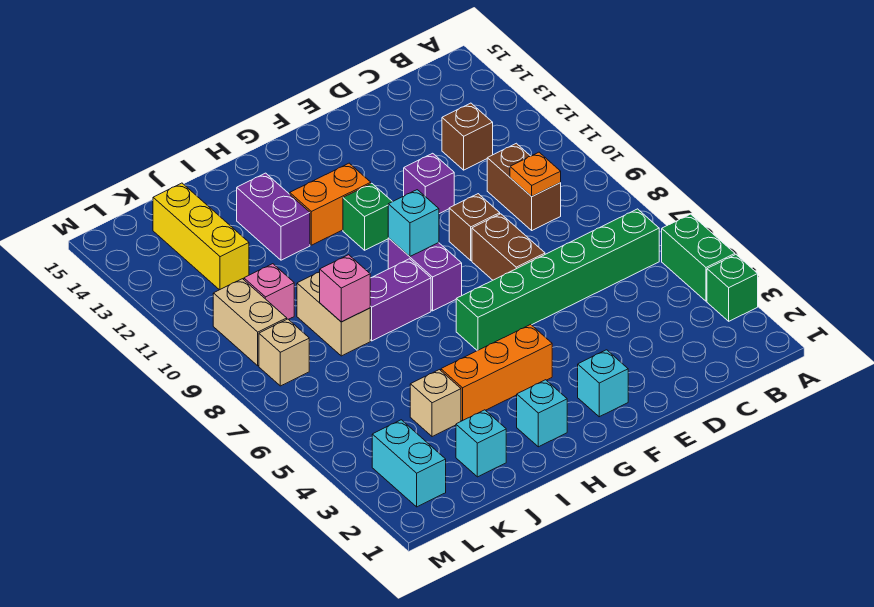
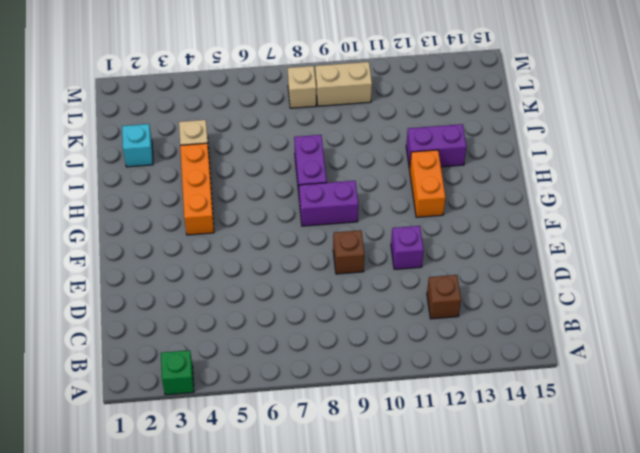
none -> green brick A4:A5 level 1
none -> green brick B6:G6 level 1
none -> brown brick C9:C10 level 1

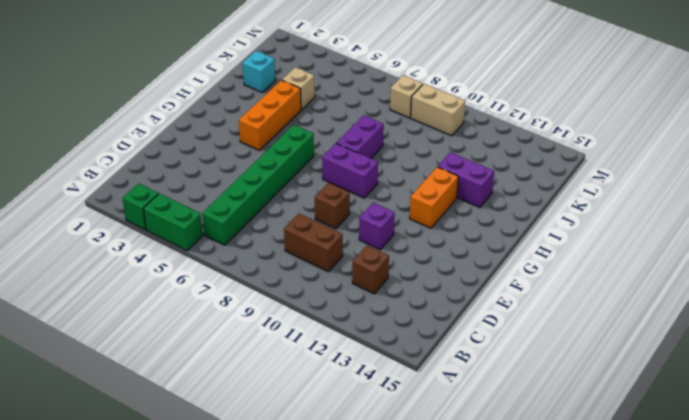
none -> brown brick E7:E8 level 1
none -> cyan brick F2 level 1
none -> green brick G11 level 1

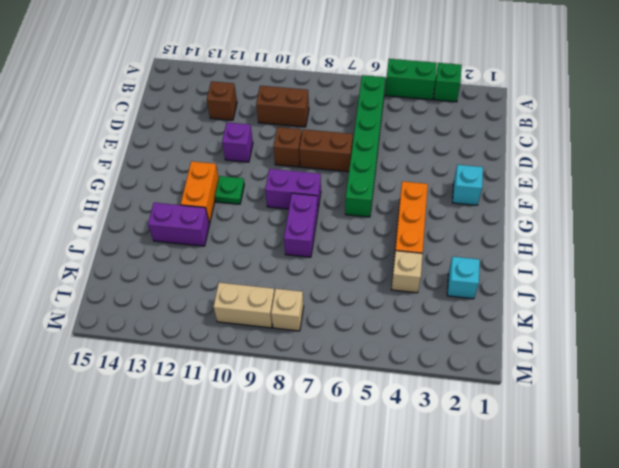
green plate G11 level 1 -> green brick G11 level 1
none -> cyan brick H2 level 1
none -> tan brick J8:J9 level 1
none -> pink brick K10 level 1

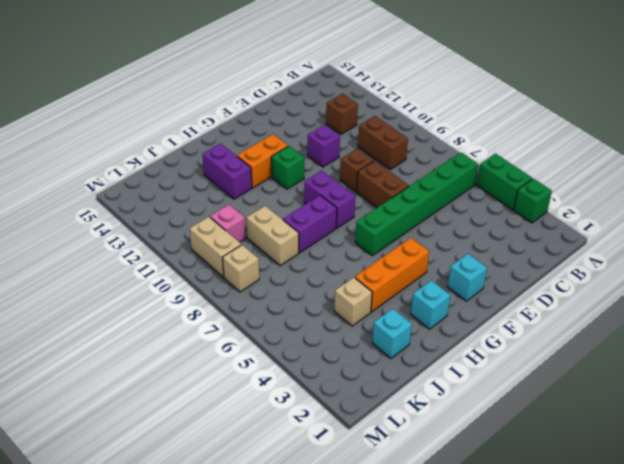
none -> yellow brick K12:K14 level 1
none -> cyan brick L2:L3 level 1
none -> orange plate C9 level 2

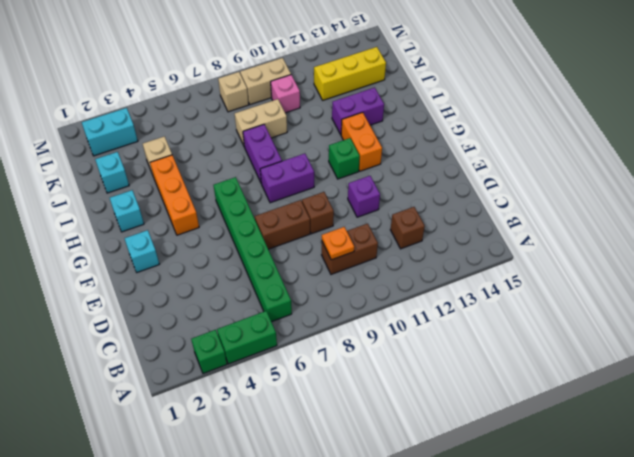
none -> cyan brick G9 level 2
none -> pink brick J8 level 2

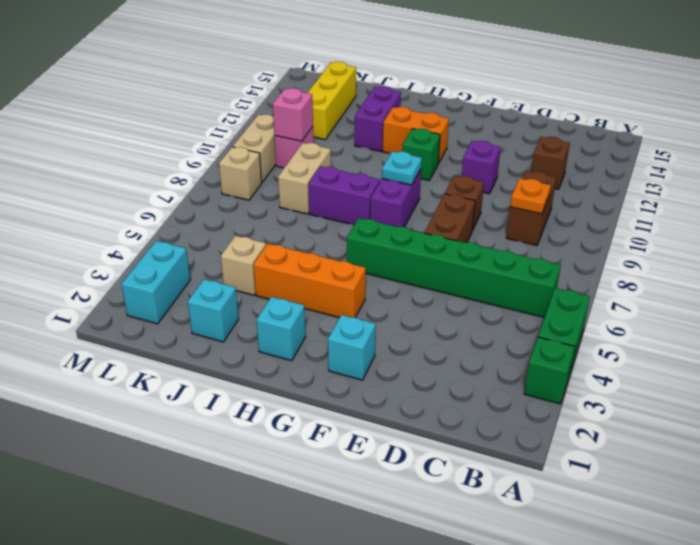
cyan plate G9 level 2 -> cyan brick G9 level 2
pink brick K10 level 2 -> pink brick J8 level 2

